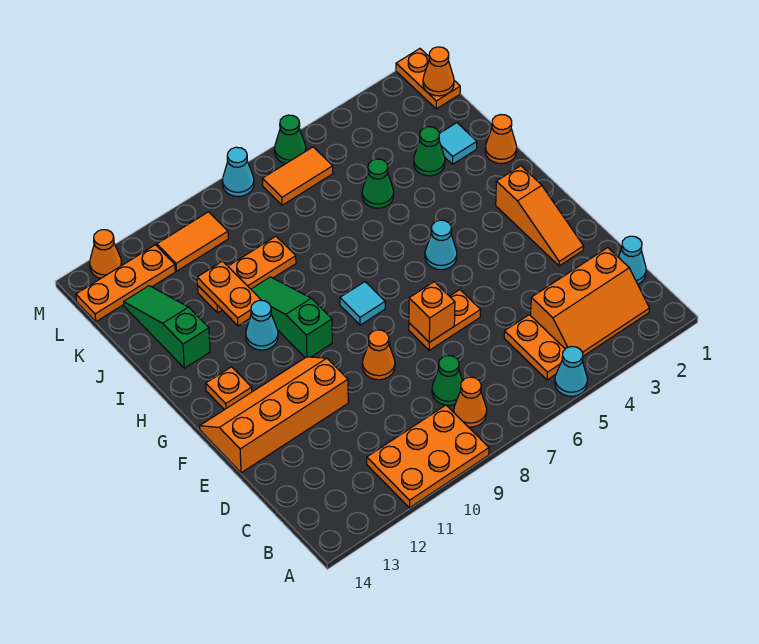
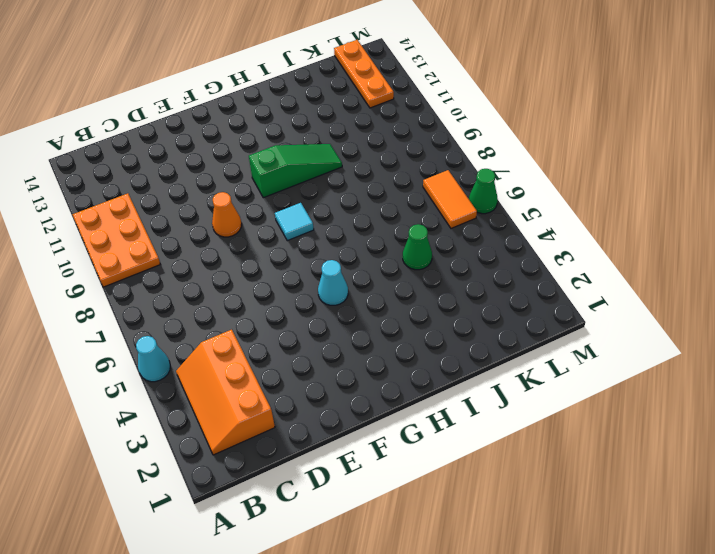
none -> orange plate B5:C5 level 1
none -> orange cone B8 level 1
none -> cyan cone C1 level 1
none -> green cone C8 level 1

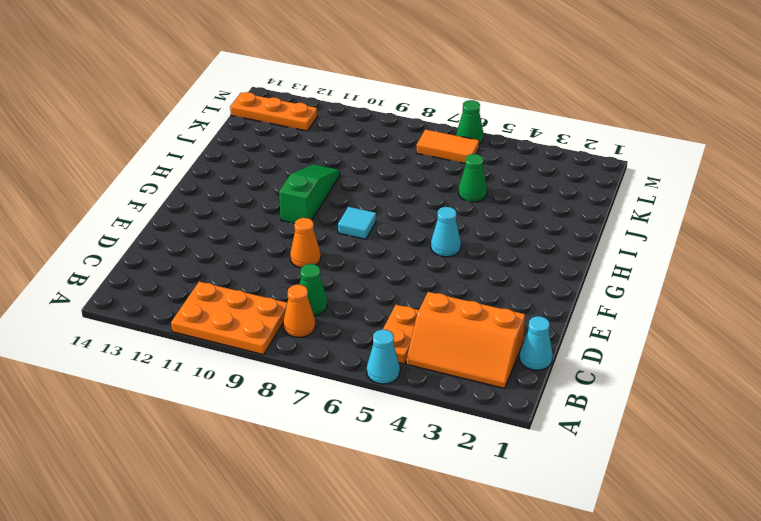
none -> orange slope E2:G2 level 1 top G
none -> orange plate E6:E7 level 1
none -> orange slope E11:F14 level 1 top E
none -> orange plate G13 level 1

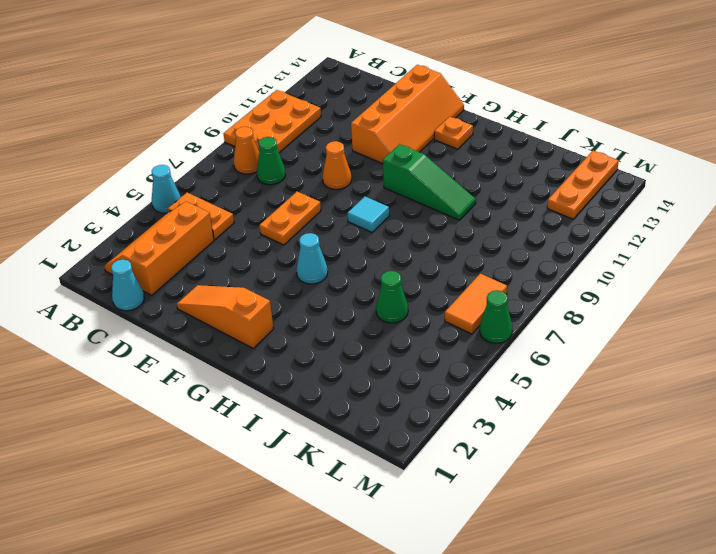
none -> cyan cone H11 level 1
none -> orange cone I1 level 1
none -> green slope I13:K13 level 1 top I
none -> cyan tile J2 level 1

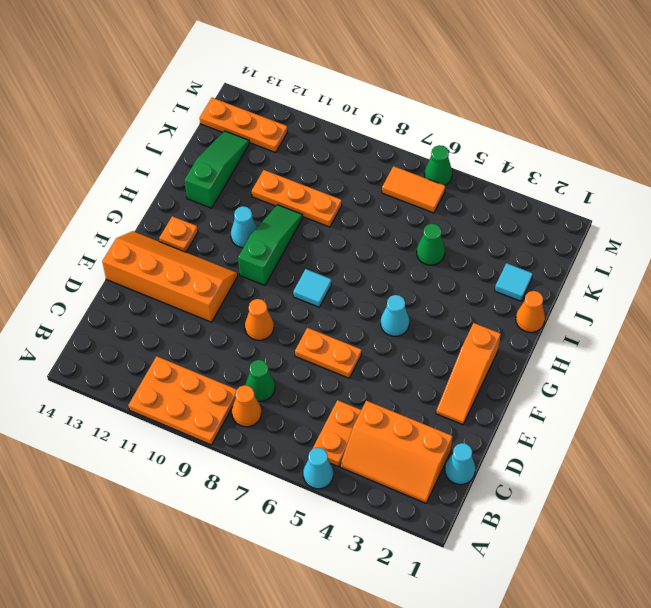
none -> green cone J3 level 1
none -> orange plate L1:M1 level 1
none -> orange tile L10:L11 level 1
none -> cyan cone M8 level 1

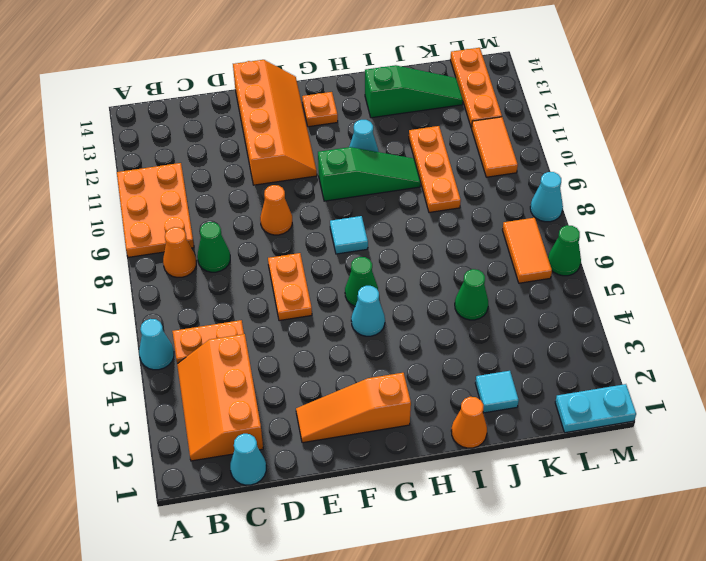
green cone G6 level 1 -> green cone J3 level 1
cyan plate L1:M1 level 1 -> orange plate L1:M1 level 1
none -> orange cone M13 level 1
none -> orange brick E7 level 2
none -> orange plate I11:J11 level 2
none -> orange cone L1 level 2

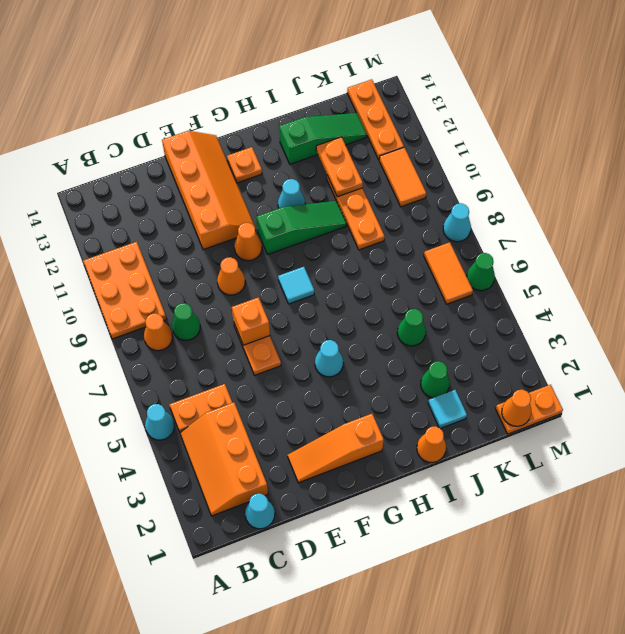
orange cone F10 level 1 -> orange cone M13 level 1
orange plate J11:J12 level 2 -> orange plate I11:J11 level 2

